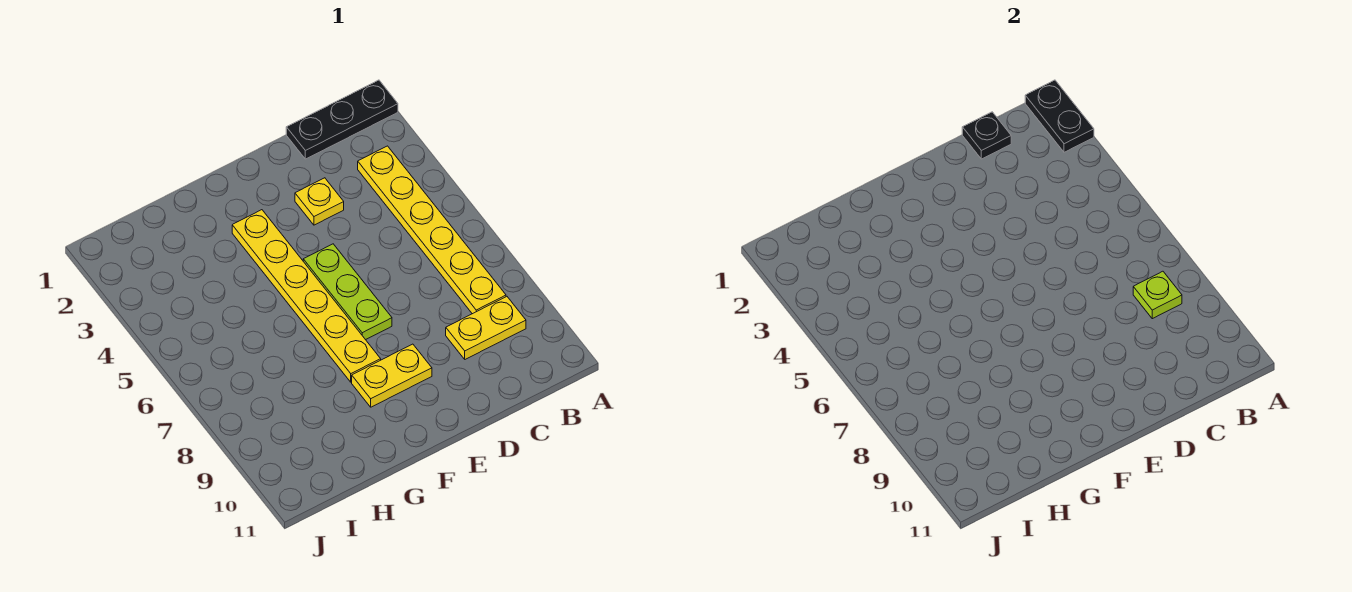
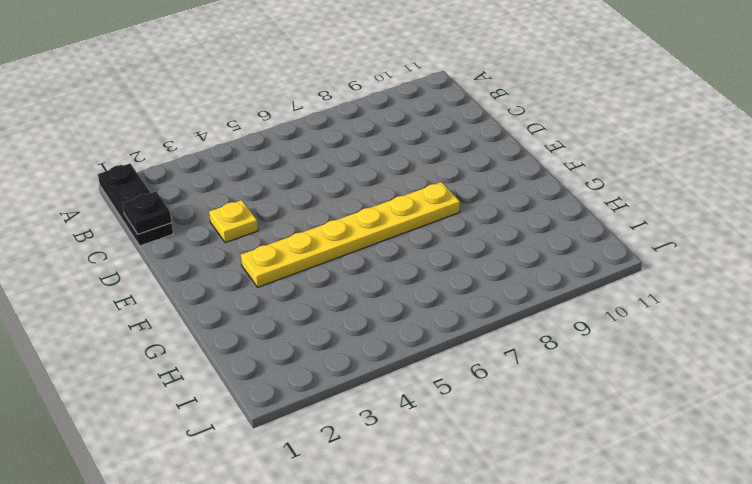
none -> yellow plate B3:B8 level 1
none -> yellow plate B9:C9 level 1

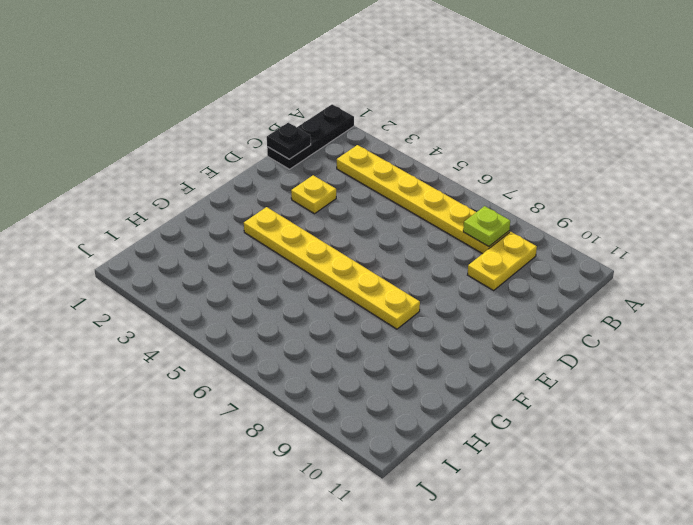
none -> lime plate E5:E7 level 1
none -> yellow plate E9:F9 level 1

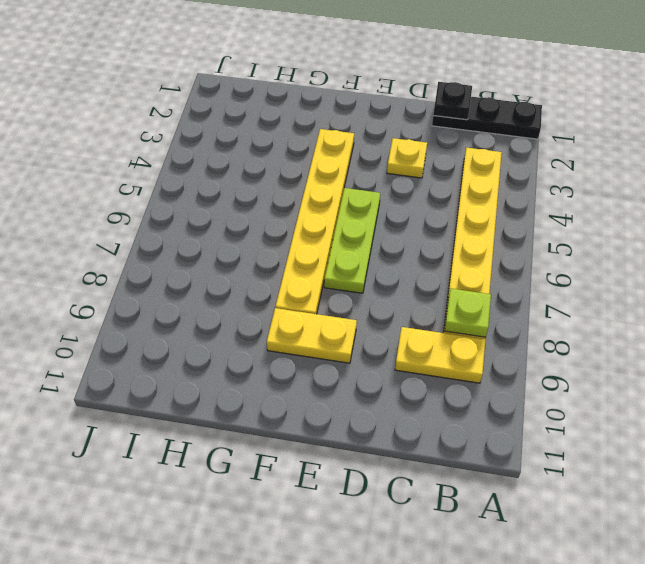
none -> black plate A1:A2 level 2

